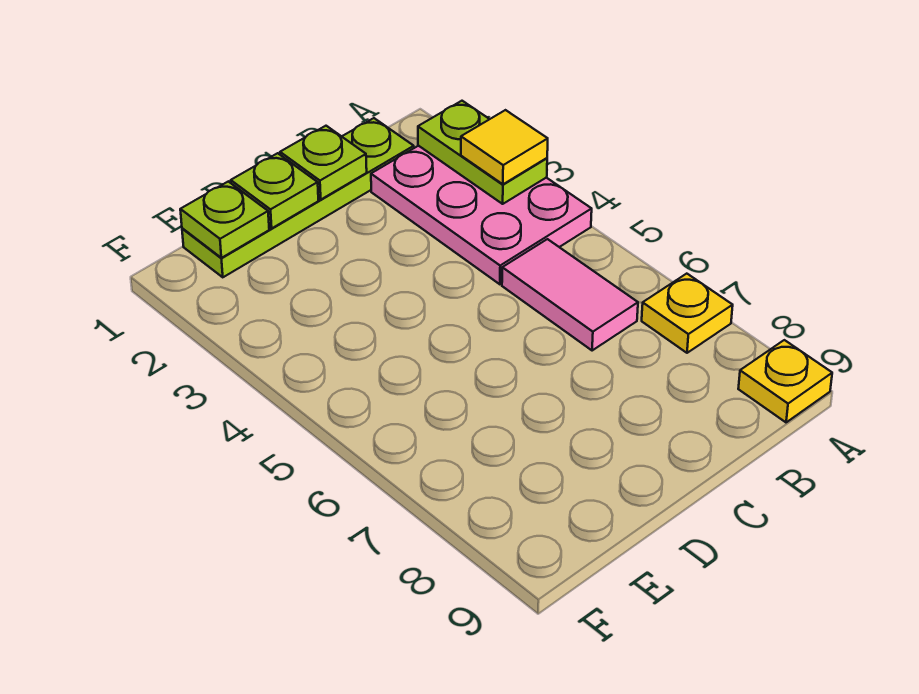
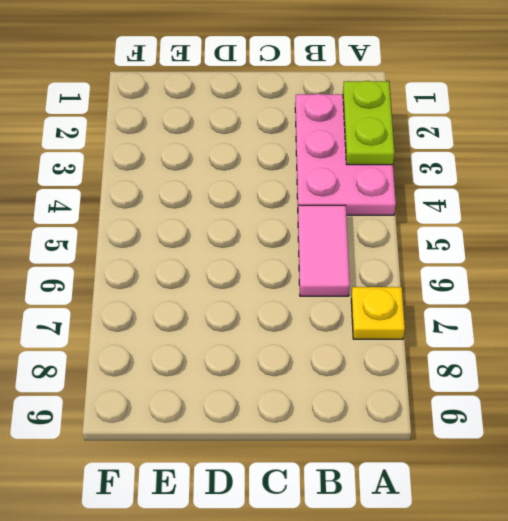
none -> yellow plate A9 level 1
none -> lime plate B1:E1 level 1

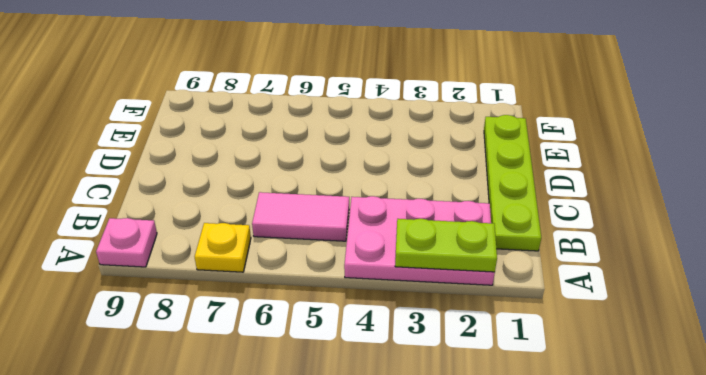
pink plate A9 level 1 -> yellow plate A9 level 1
none -> lime plate C1 level 2
none -> lime plate D1 level 2

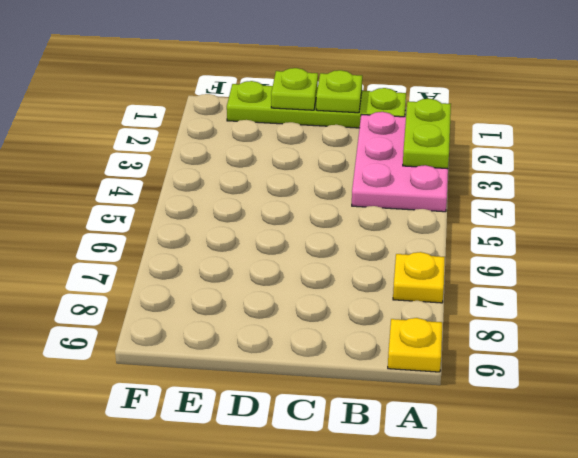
none -> pink tile B5:B6 level 1
none -> lime plate E1 level 2

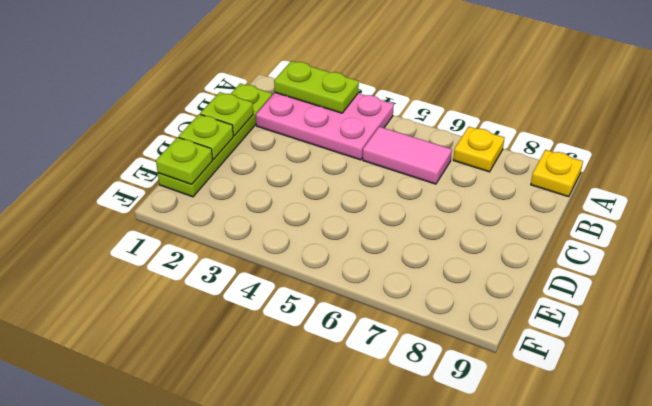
none -> yellow tile A3 level 3

